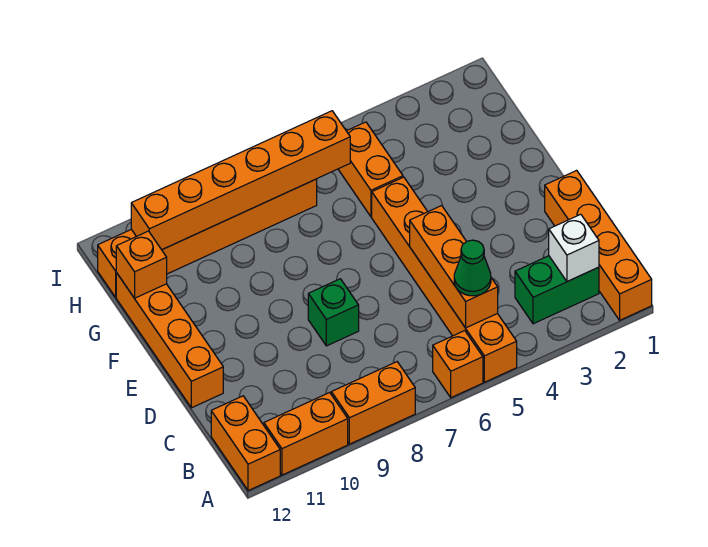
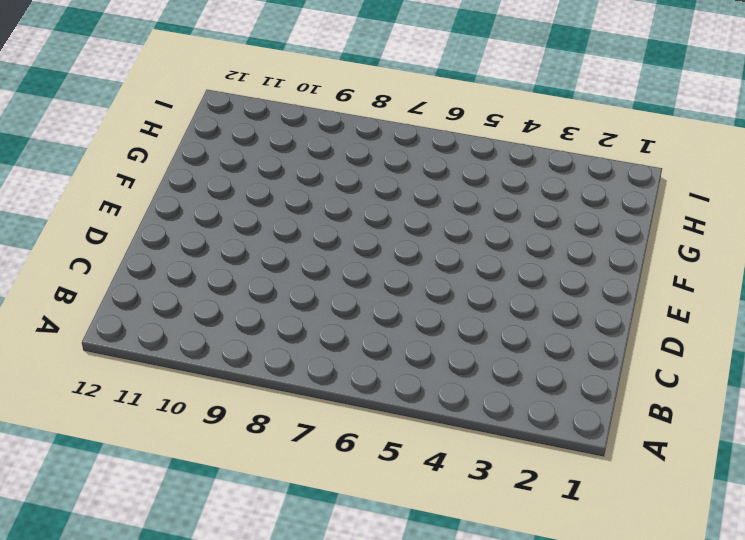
none -> orange brick A1:D1 level 1
none -> orange brick A5:F5 level 1
none -> orange brick A6 level 1

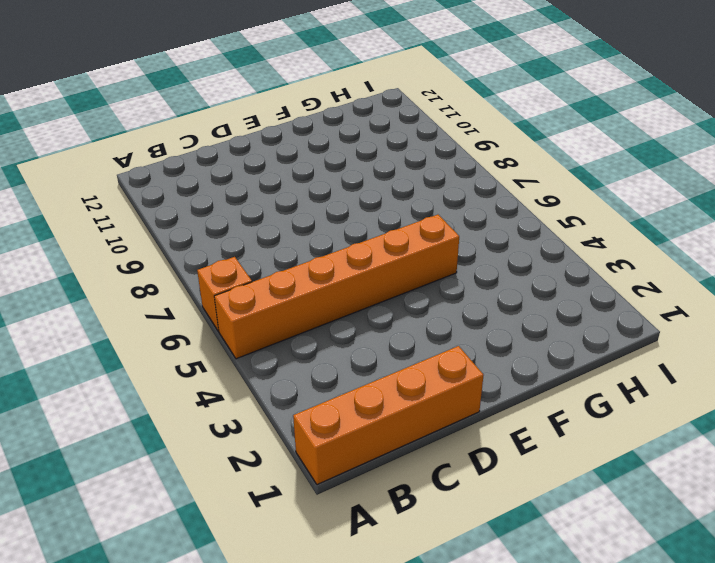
none -> orange brick A8:A9 level 1
none -> orange brick A10:A11 level 1
none -> orange brick A12:B12 level 1

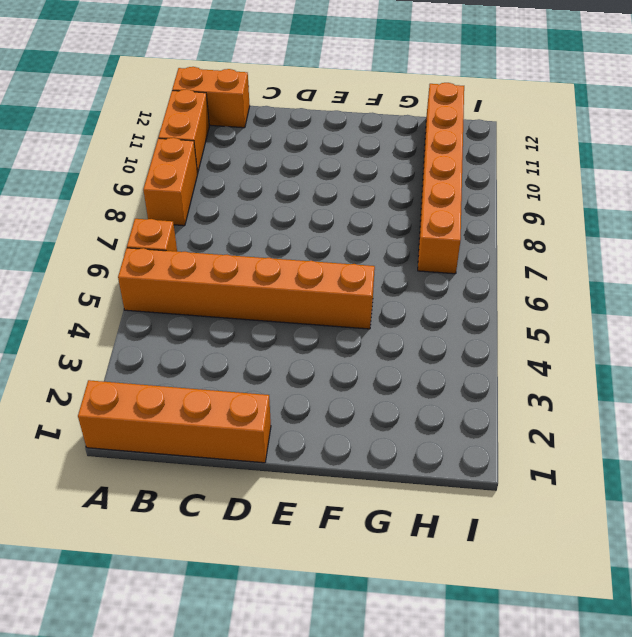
none -> green brick B2:B3 level 1
none -> green brick D8 level 1
none -> orange brick D12:G12 level 1

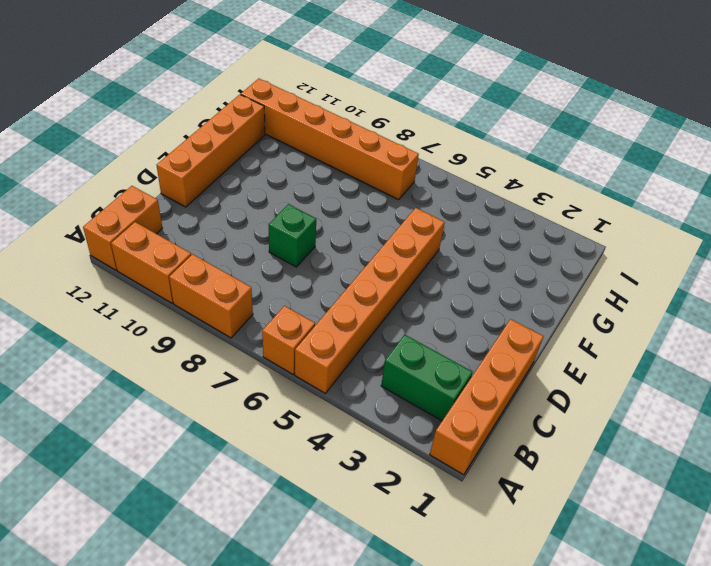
none -> orange brick G5:H5 level 1
none -> white brick B2 level 2
none -> orange brick B5:D5 level 2

